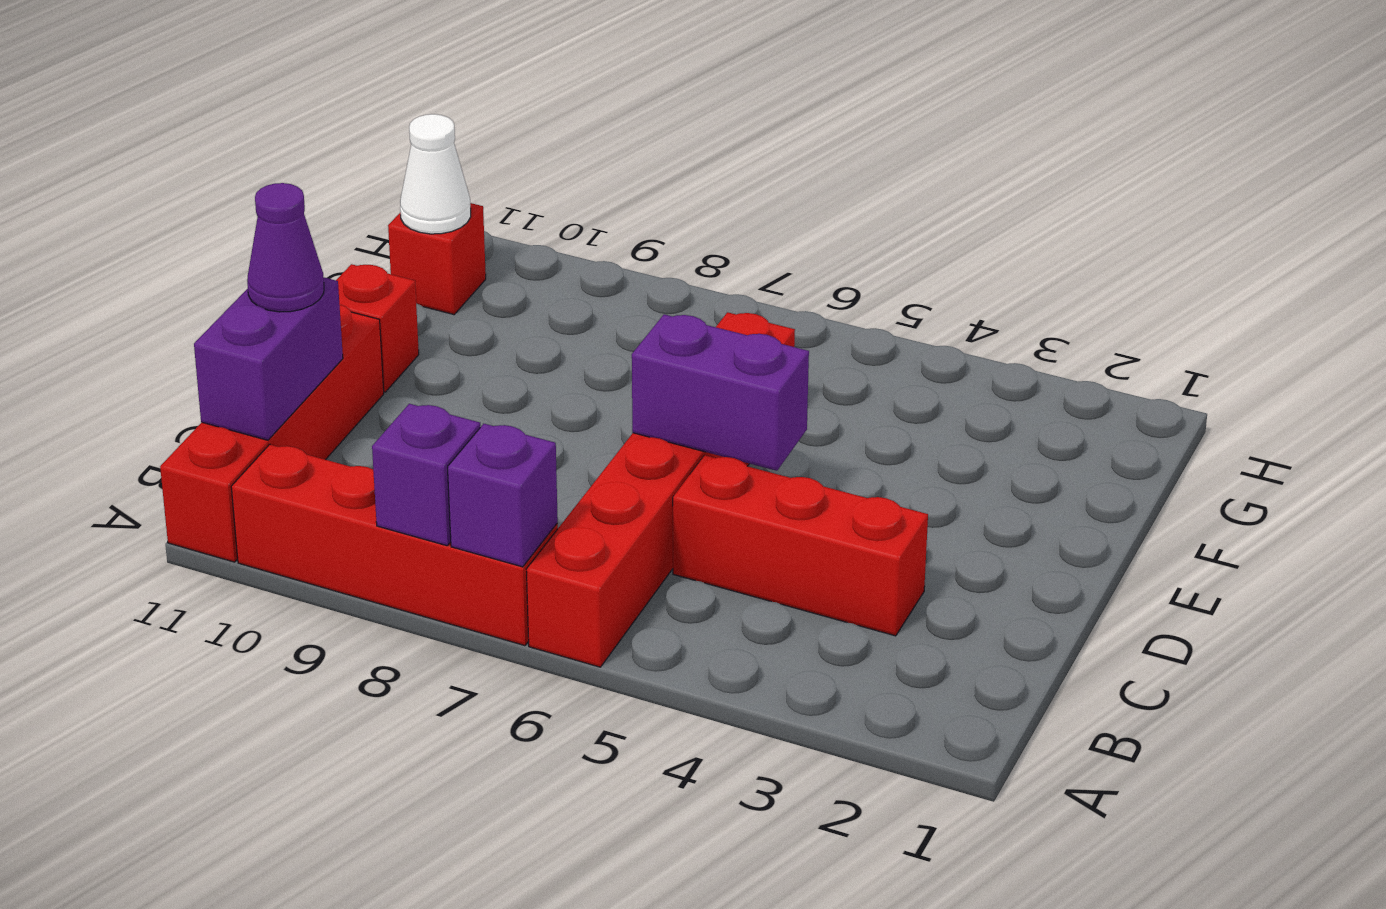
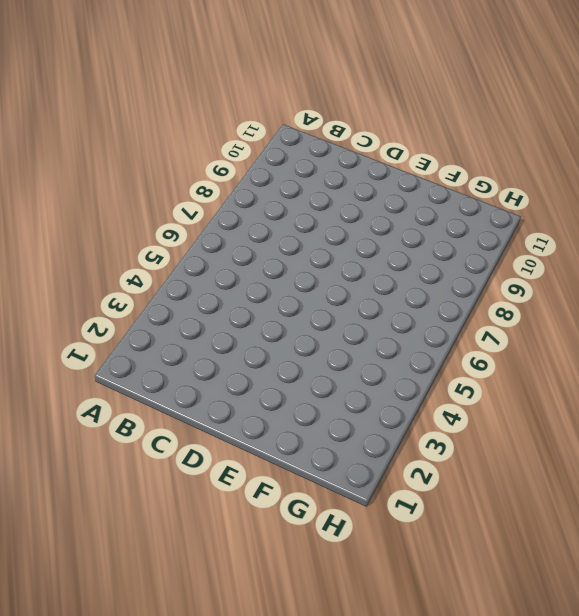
none -> red brick A6:F6 level 1
none -> red brick A7:A10 level 1
none -> red brick A11:D11 level 1

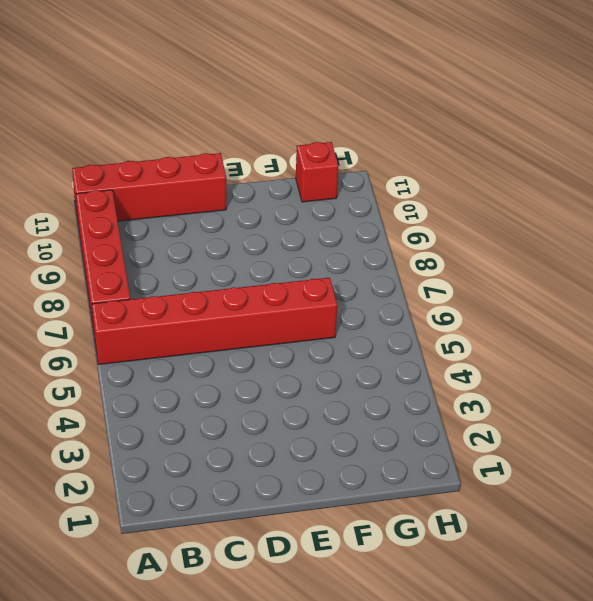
none -> red brick C3:C5 level 1
none -> red brick E11 level 1
none -> purple brick A7 level 2

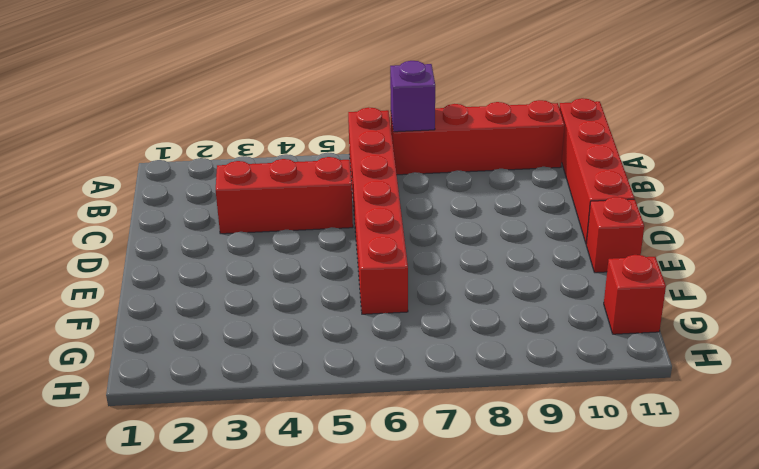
none -> purple brick A8 level 2
none -> purple brick B11:C11 level 2
none -> purple brick D5:D6 level 2

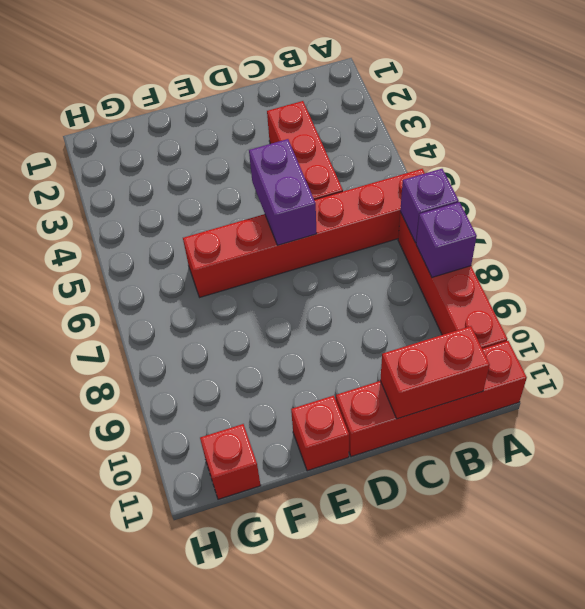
red brick B11:C11 level 2 -> purple brick B11:C11 level 2
none -> white cone G11 level 2
none -> purple cone C11 level 3

